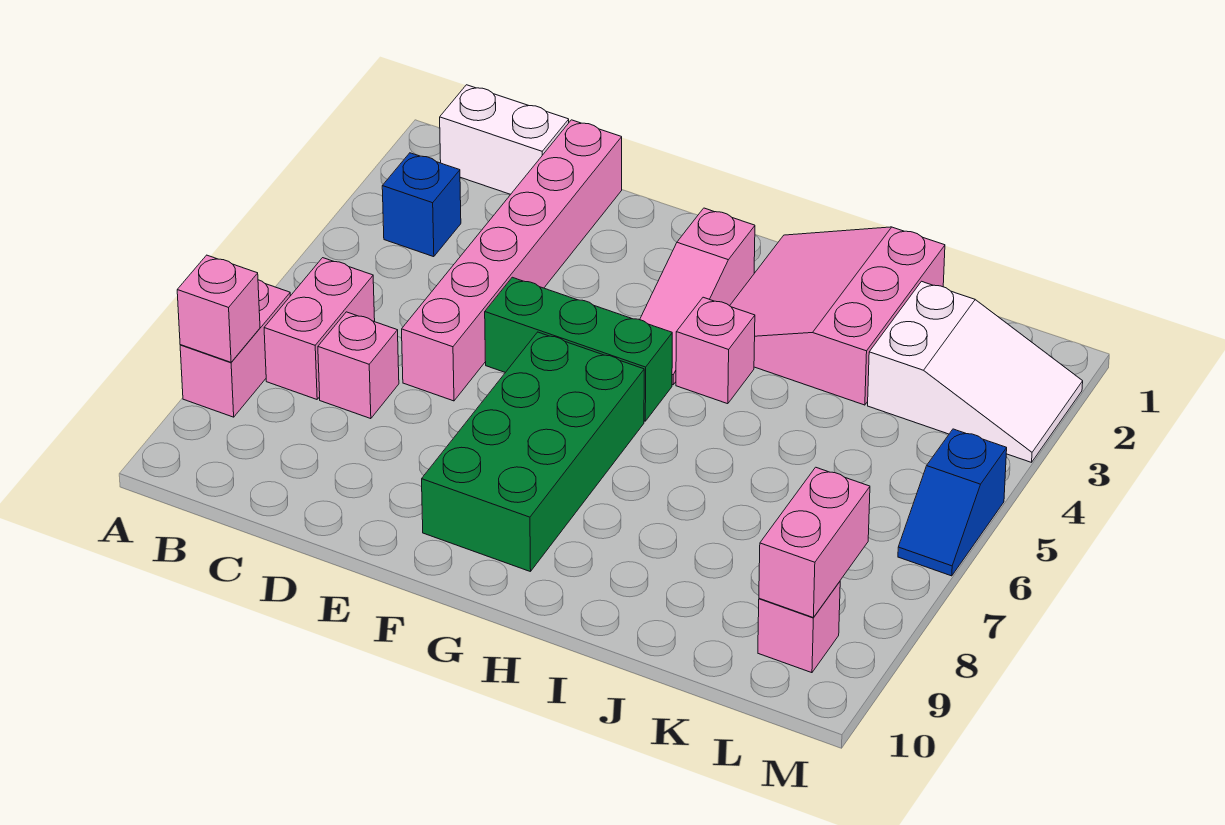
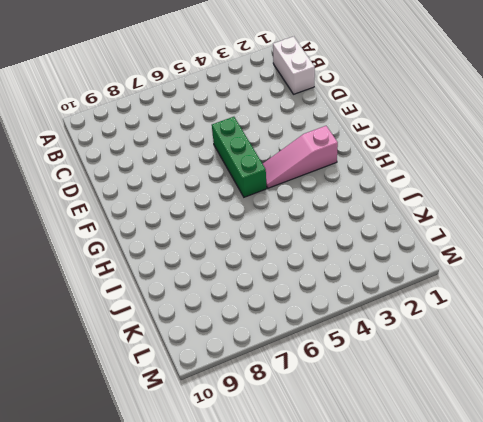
none -> pink brick A7:A8 level 1
none -> blue brick B3 level 1
none -> pink brick B6:B7 level 1

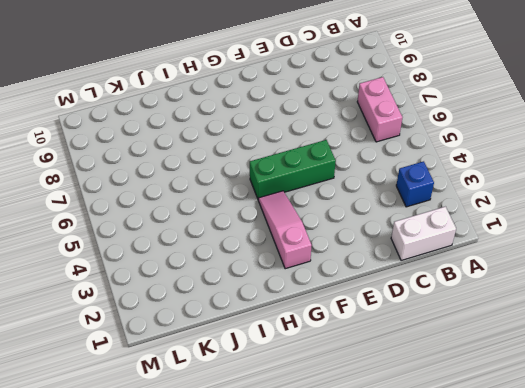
none -> pink brick A7:A8 level 1
none -> pink brick C7 level 1
none -> pink brick D1:D6 level 1

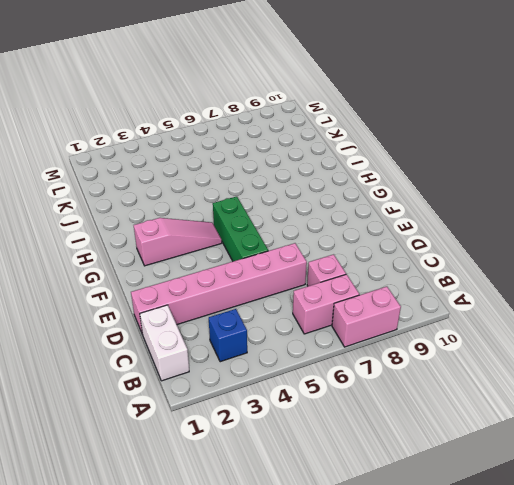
none -> green brick F6:G9 level 1
none -> pink slope H1:J3 level 1 top J
none -> pink brick H4 level 1

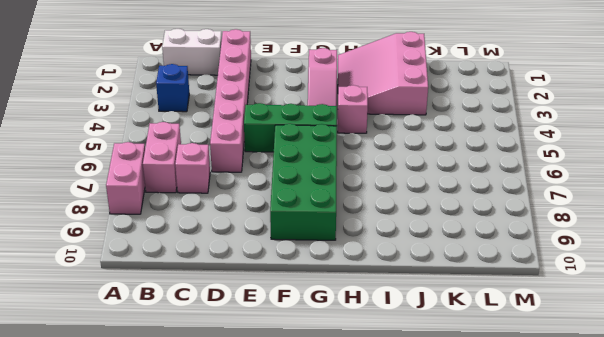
none -> white slope K2:M3 level 1 top K
none -> pink brick L9 level 1
none -> blue slope M5:M6 level 1 top 5

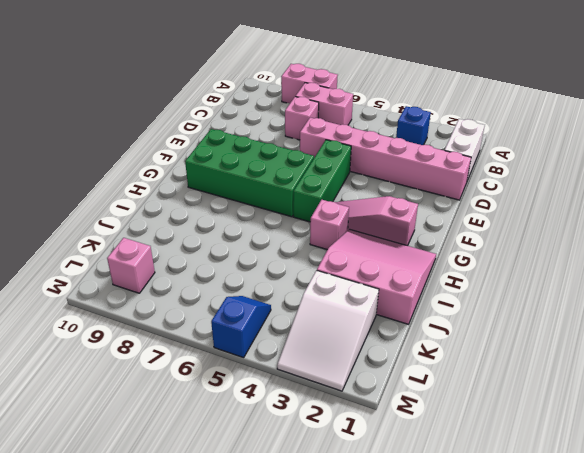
blue slope L5:M5 level 1 top M -> blue slope M5:M6 level 1 top 5
none -> pink brick A8 level 2
none -> pink brick L8:L9 level 2

